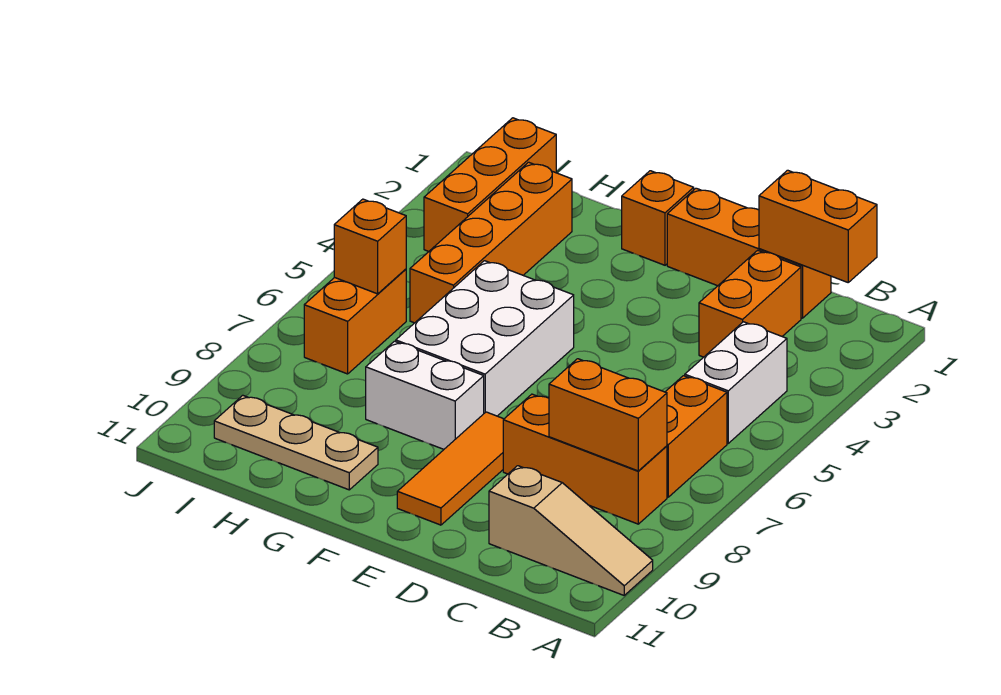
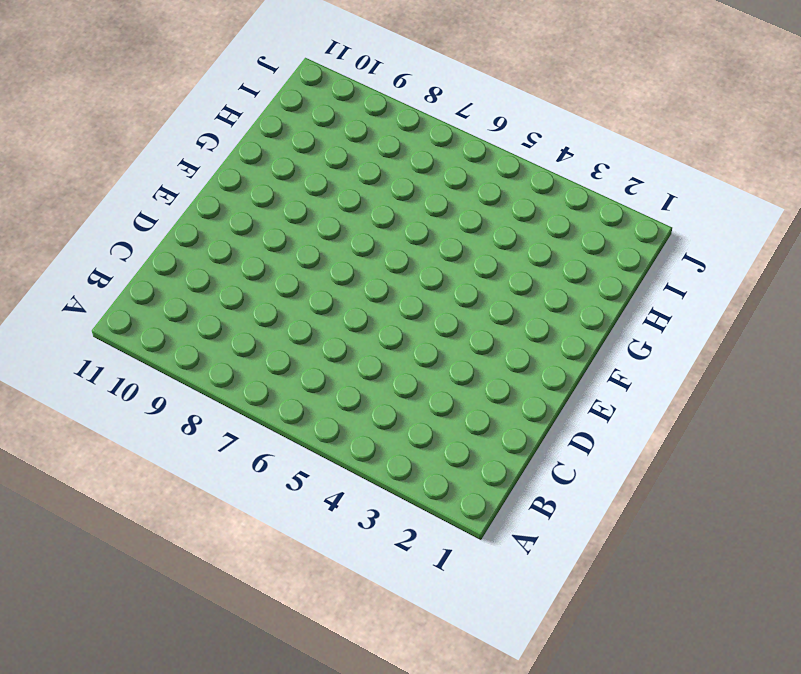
none -> tan slope A10:C10 level 1 top C
none -> white brick B4:B5 level 1
none -> orange brick B6:B7 level 1

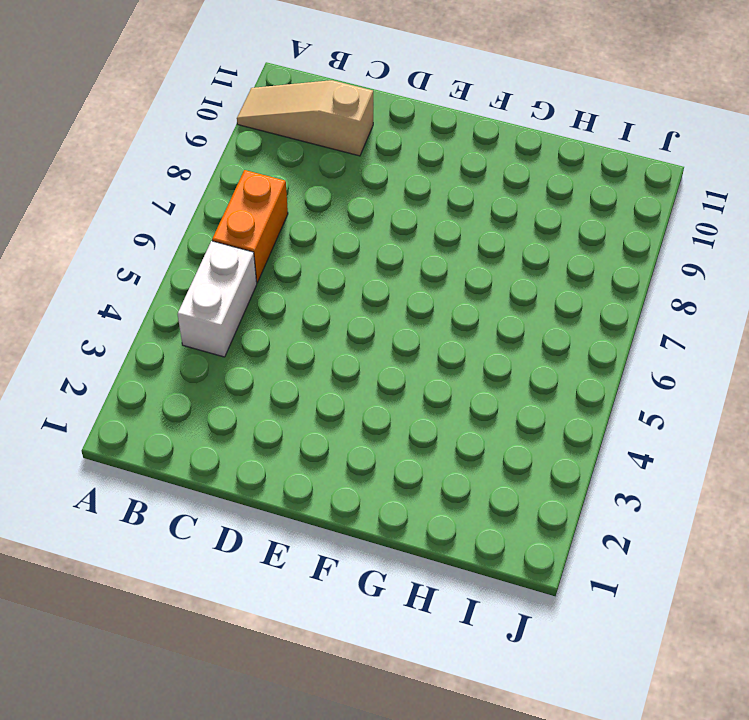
none -> orange brick B8:D8 level 1
none -> orange brick C1:E1 level 1
none -> orange brick C2:C3 level 1

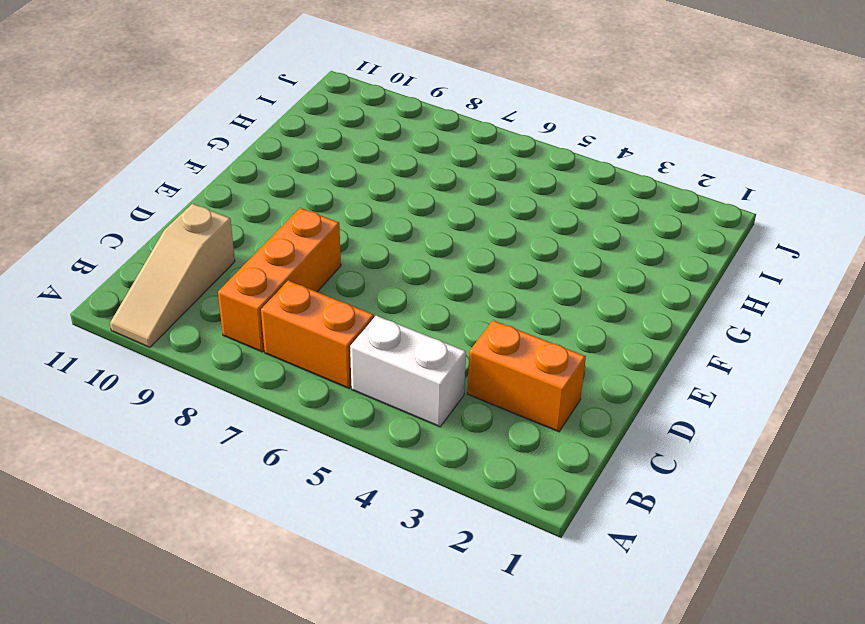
none -> orange brick C1:E1 level 1
none -> orange tile E8:E10 level 1
none -> orange brick F1 level 1

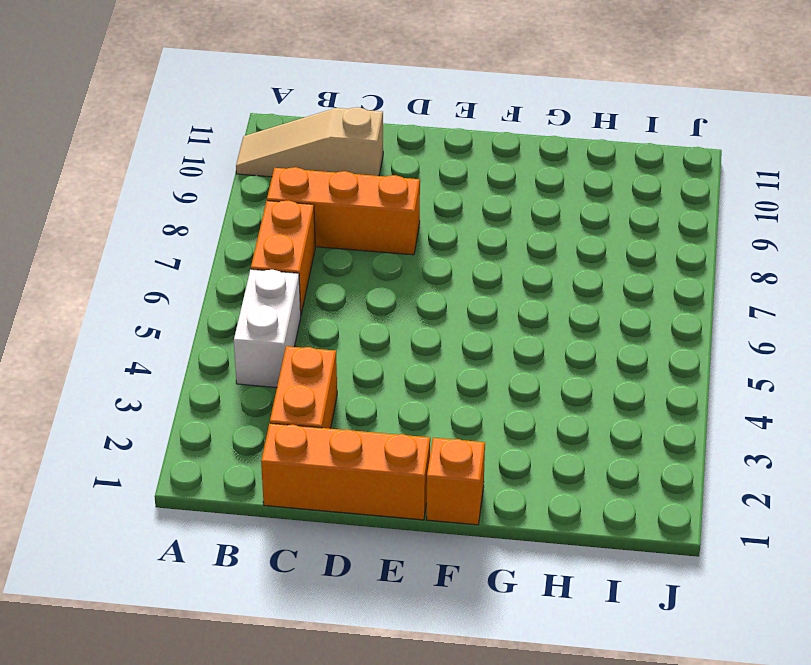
none -> orange tile E8:E10 level 1
none -> white brick F5:G7 level 1
none -> white brick F8:G8 level 1

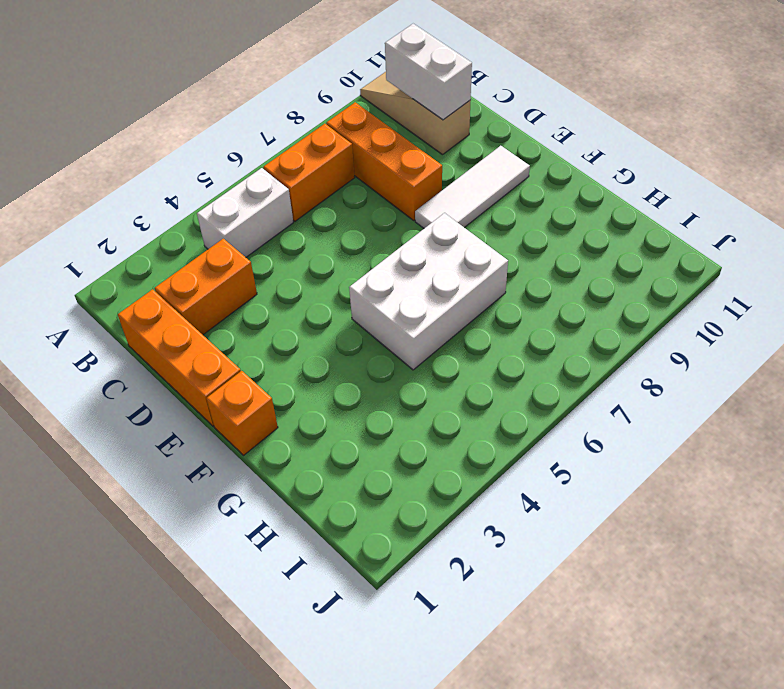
white brick B10:C10 level 2 -> white brick F8:G8 level 1
white tile E8:E10 level 1 -> orange tile E8:E10 level 1
none -> tan plate G10:I10 level 1
none -> orange brick H2:H5 level 1
none -> orange brick I1:I3 level 1

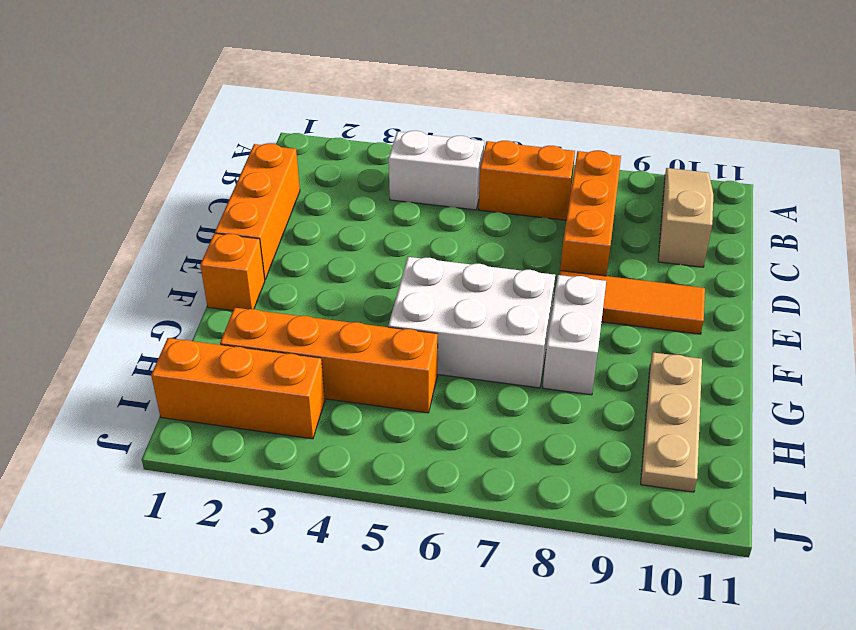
none -> orange brick C2:C3 level 1
none -> orange brick I6:I7 level 1
none -> orange brick B1:C1 level 2

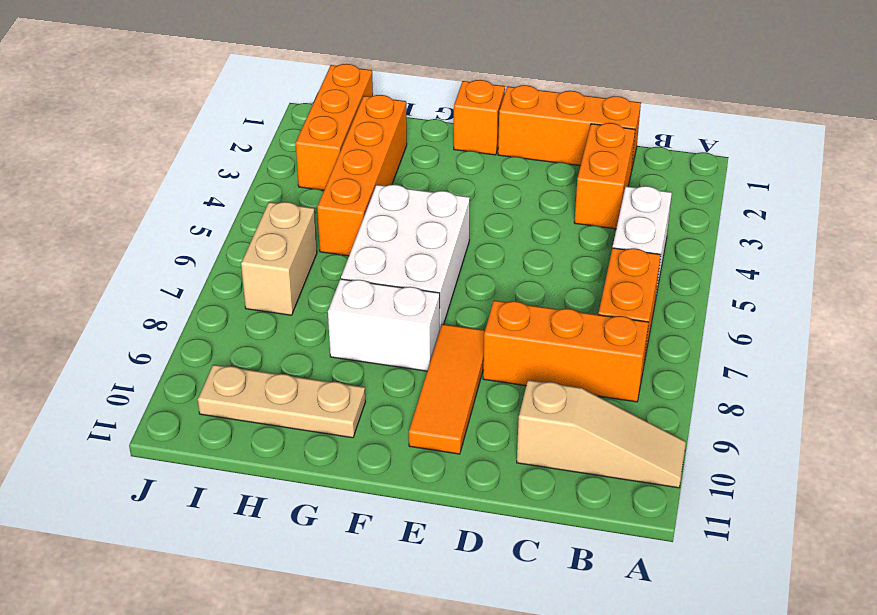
tan brick I6:I7 level 1 -> orange brick I6:I7 level 1
none -> orange brick B1:C1 level 2
none -> orange brick B8:C8 level 2
none -> orange brick I6 level 2

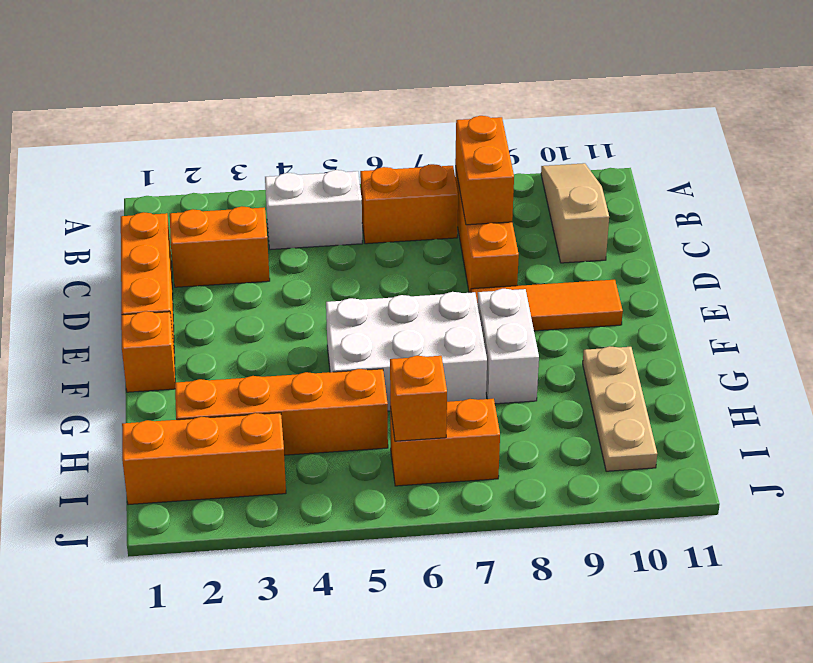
none -> orange brick B1:C1 level 2

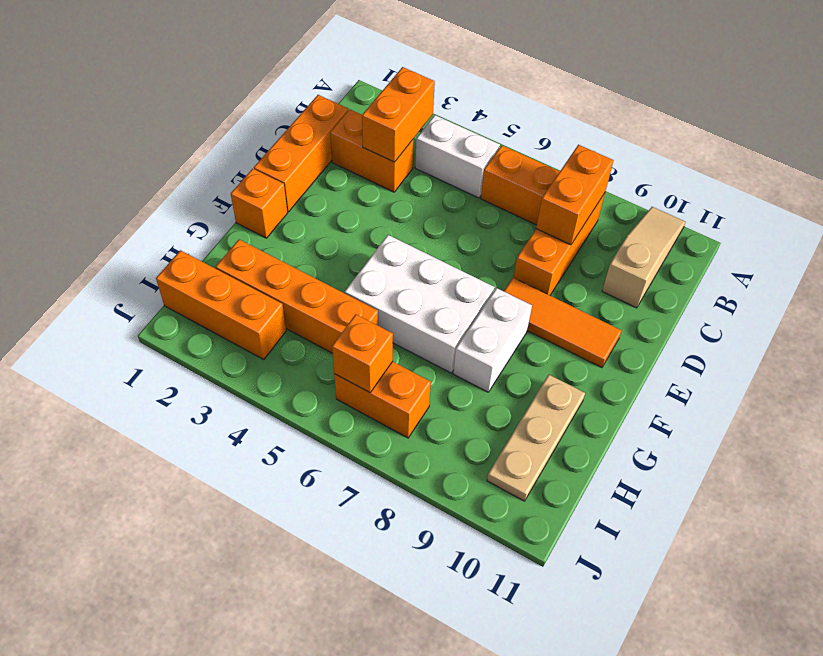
orange brick B3:C3 level 2 -> orange brick B1:C1 level 2

